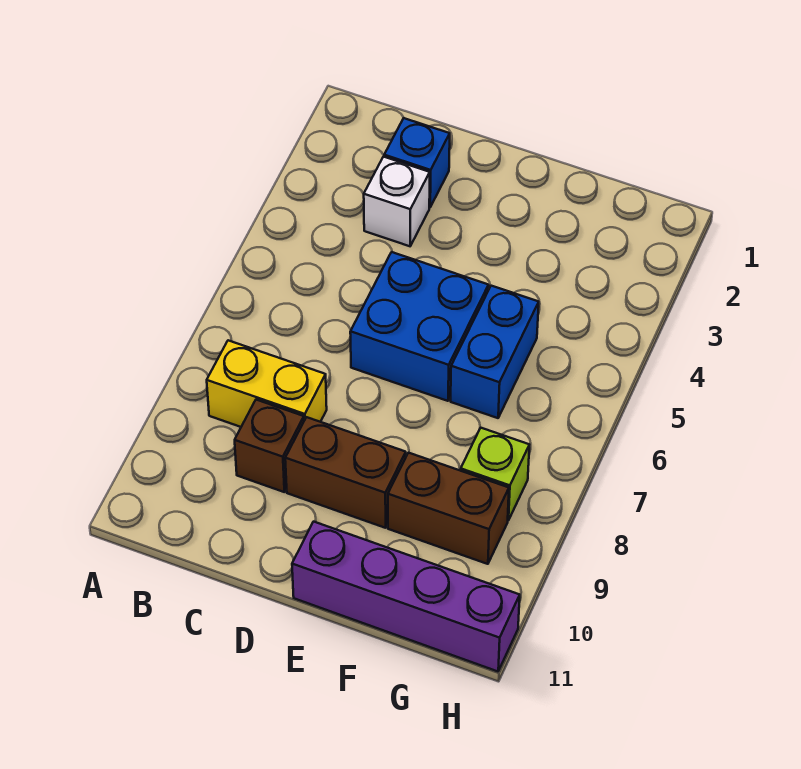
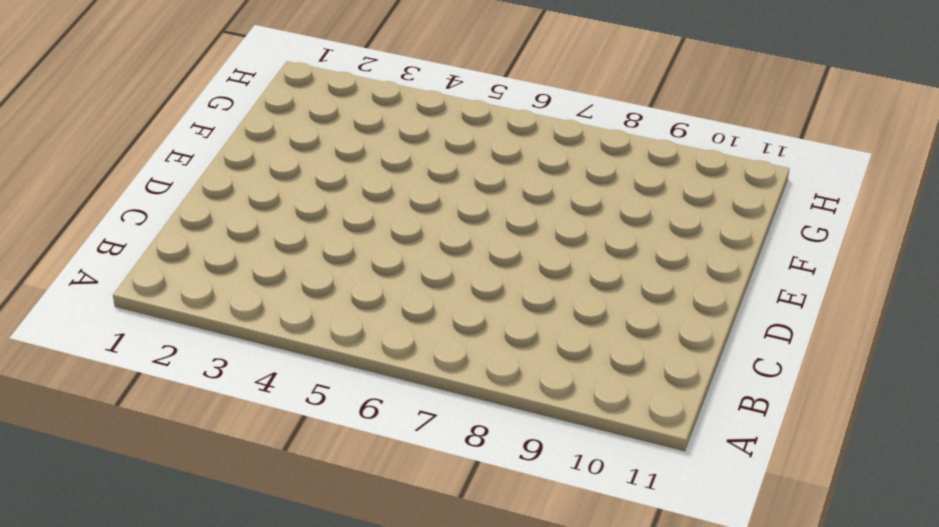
none -> yellow brick B8:C8 level 1
none -> blue brick C2 level 1

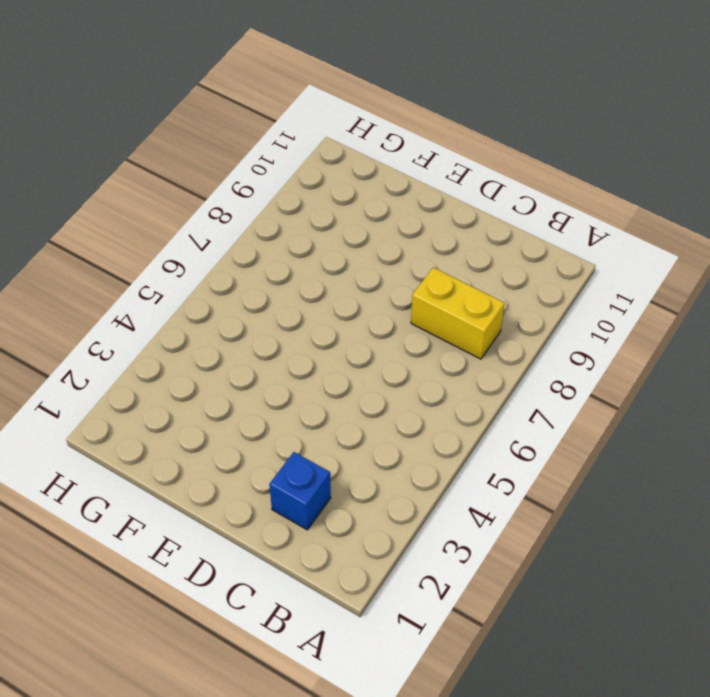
none -> white brick C3 level 1
none -> brown brick C9 level 1

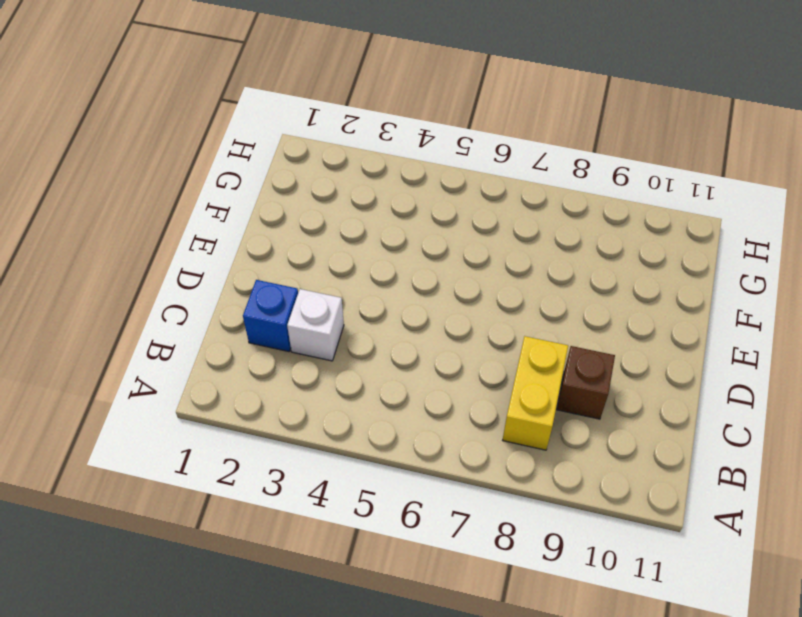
none -> blue brick D5:E6 level 1
none -> brown brick D9:E9 level 1

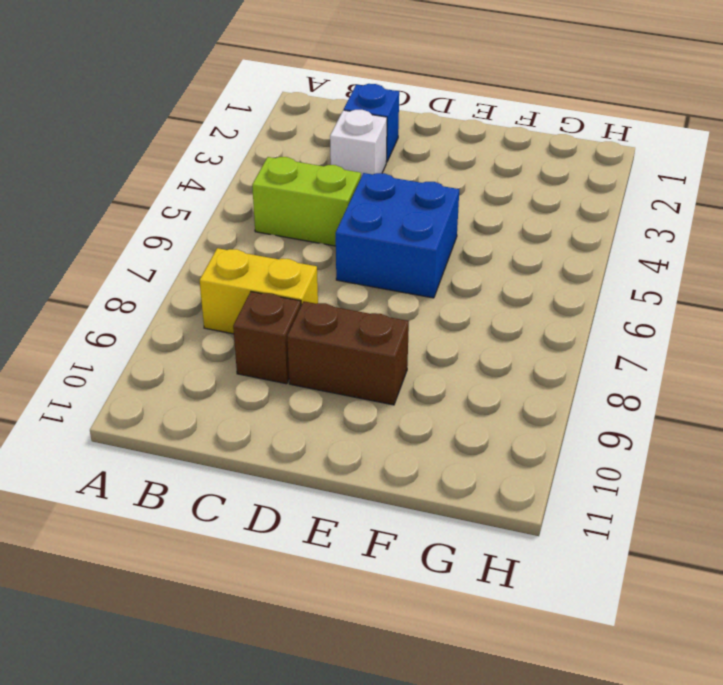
lime brick B5:C5 level 1 -> none
none -> purple brick E11:H11 level 1
none -> blue brick F5:F6 level 1

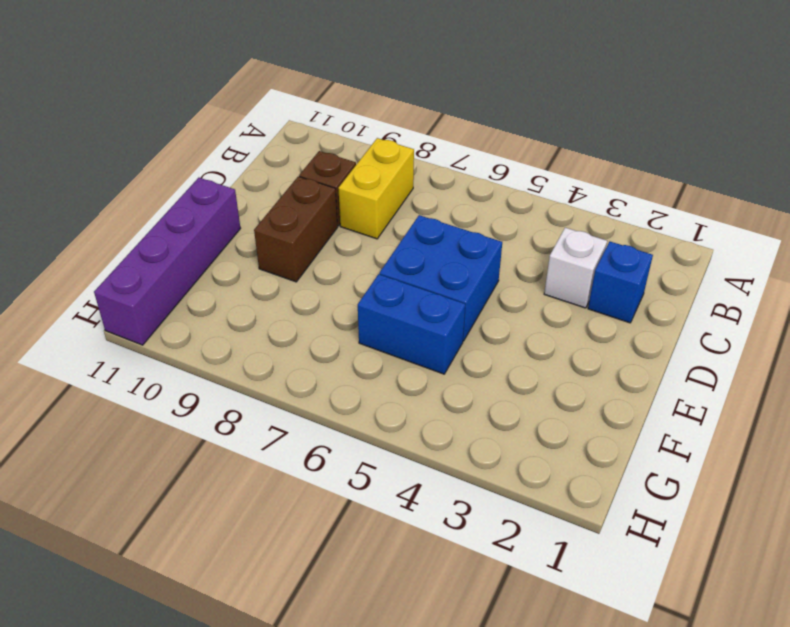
none -> brown brick F9:G9 level 1
none -> lime brick G8 level 1

